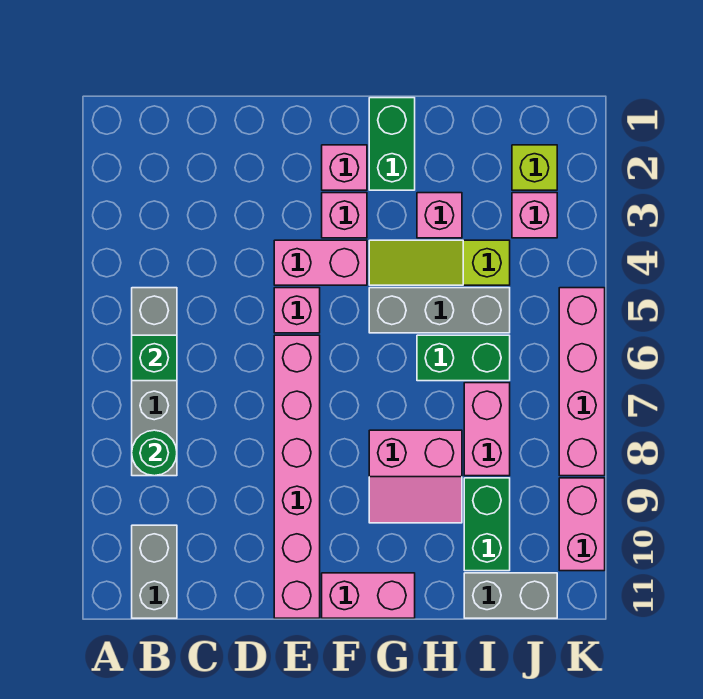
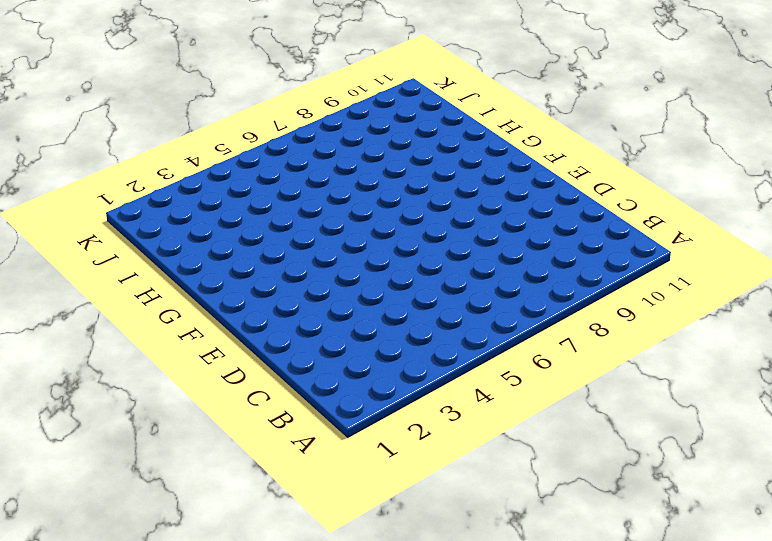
none -> grey brick B5:B8 level 1
none -> grey brick B10:B11 level 1
none -> pink brick E4:F4 level 1

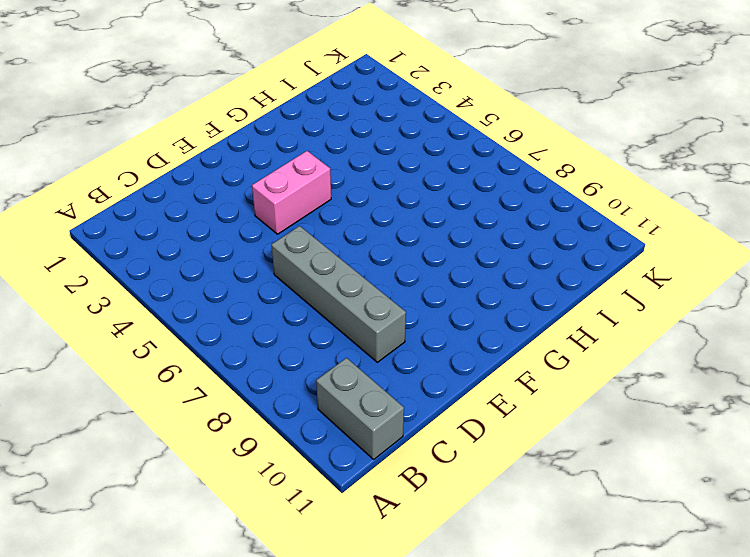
grey brick D6:D9 level 1 -> grey brick B5:B8 level 1
none -> pink brick E5 level 1
none -> pink brick E6:E11 level 1
none -> pink brick F2 level 1

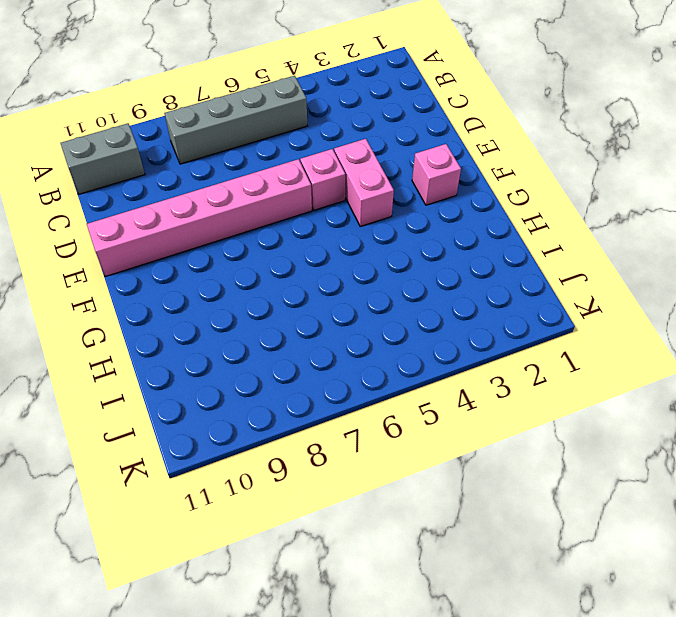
none -> pink brick F3 level 1
none -> pink brick F11:G11 level 1
none -> green brick G1:G2 level 1

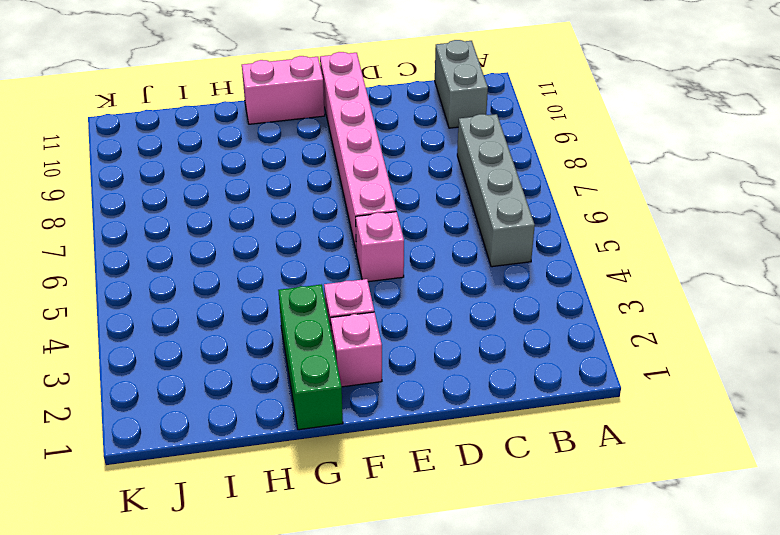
green brick G1:G3 level 1 -> green brick G1:G2 level 1
none -> pink brick E4:F4 level 1
none -> lime slope G4:I4 level 1 top I
none -> grey brick G5:I5 level 1

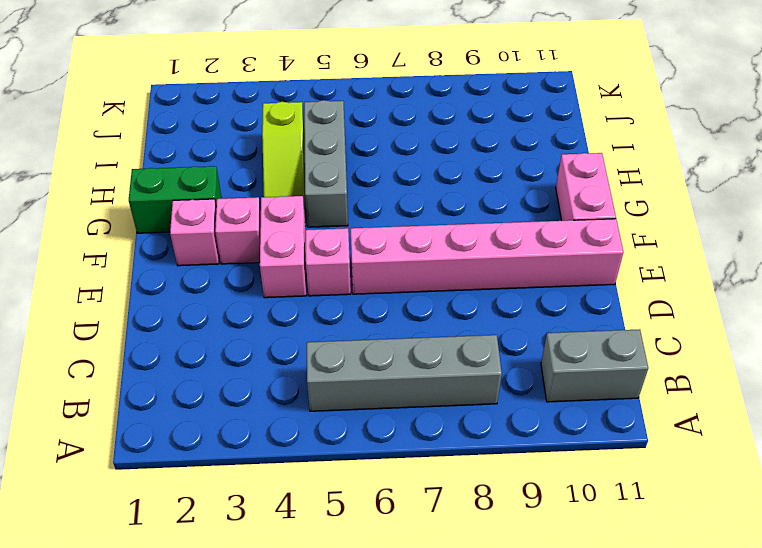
none -> pink slope G8:H9 level 1 top 8
none -> pink brick H3 level 1
none -> green brick H6:I6 level 1

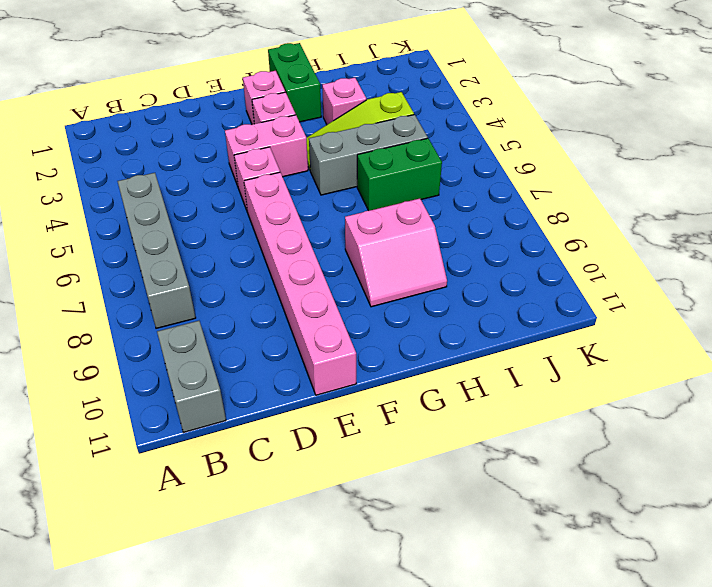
none -> pink brick F11:G11 level 1
none -> pink brick I7:I8 level 1
none -> green brick I9:I10 level 1

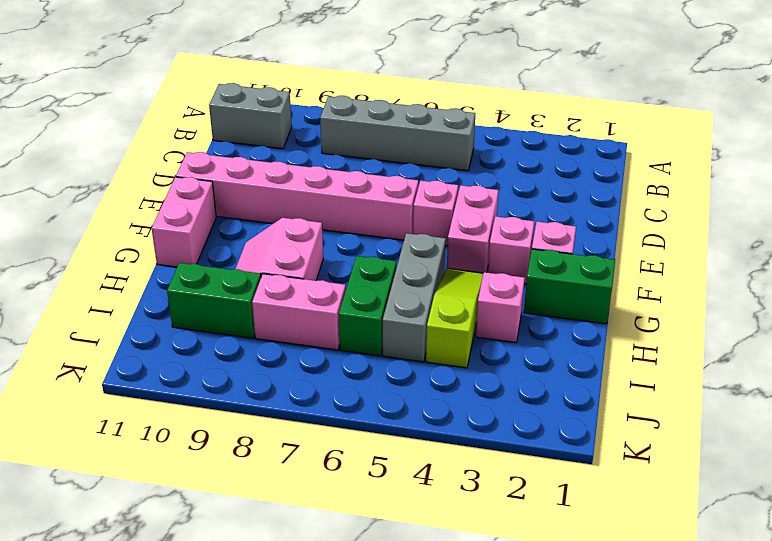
none -> grey brick I11:J11 level 1
none -> lime brick J2 level 1
none -> pink brick J3 level 1

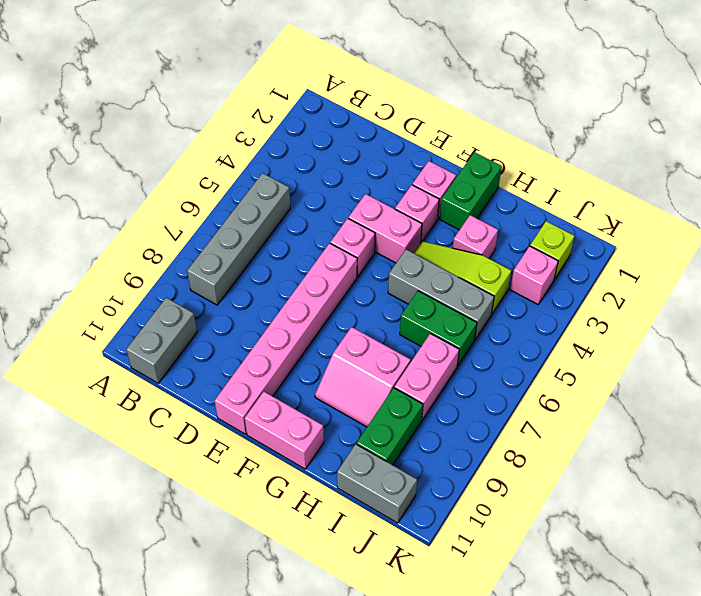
none -> pink brick K5:K8 level 1
none -> pink brick K9:K10 level 1
none -> green brick B6 level 2

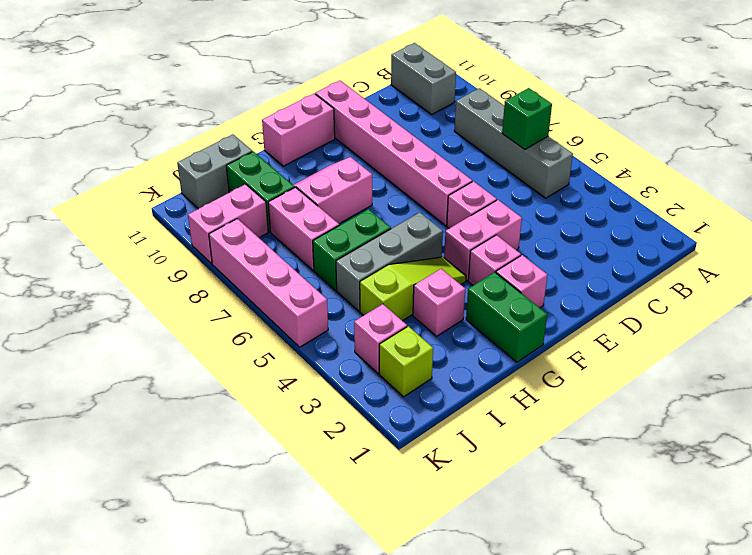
pink brick J9:K9 level 1 -> pink brick K9:K10 level 1
none -> green round brick B8 level 2

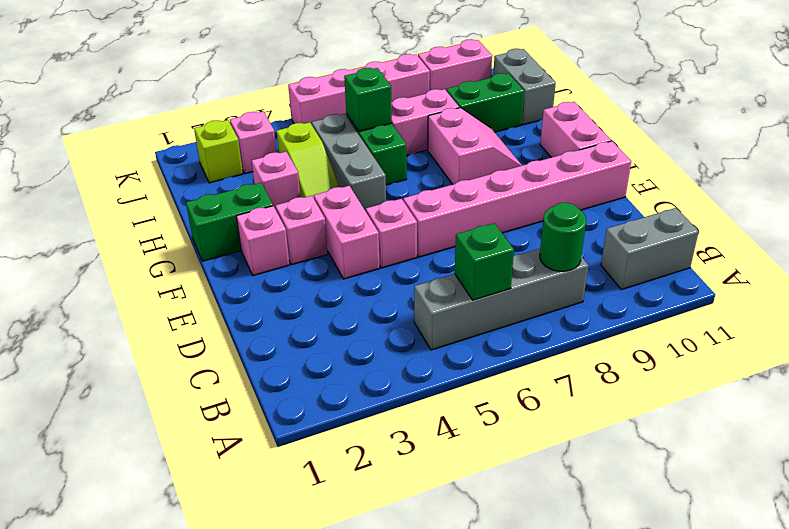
green brick I6 level 2 -> none

